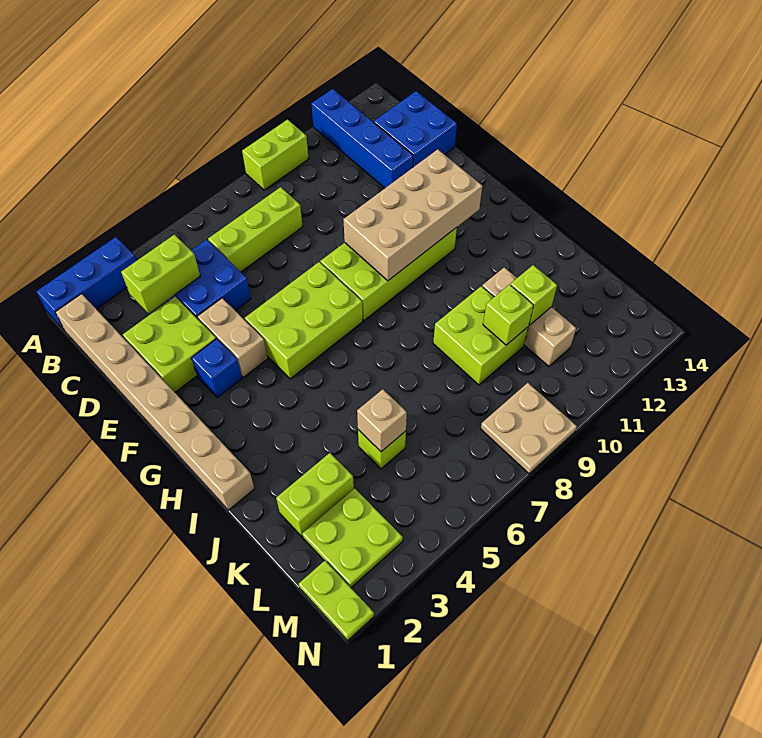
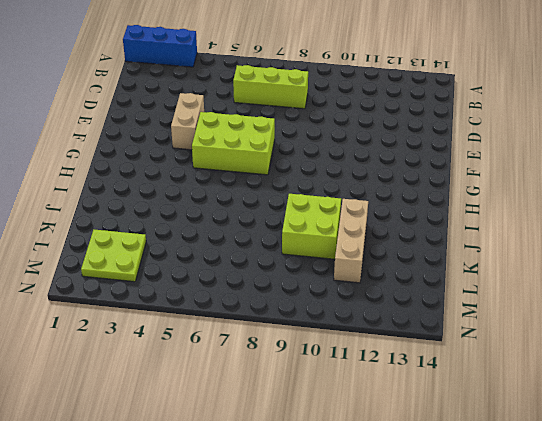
none -> lime brick A9:A10 level 1
none -> blue brick A12:D12 level 1
none -> tan brick B1:I1 level 1

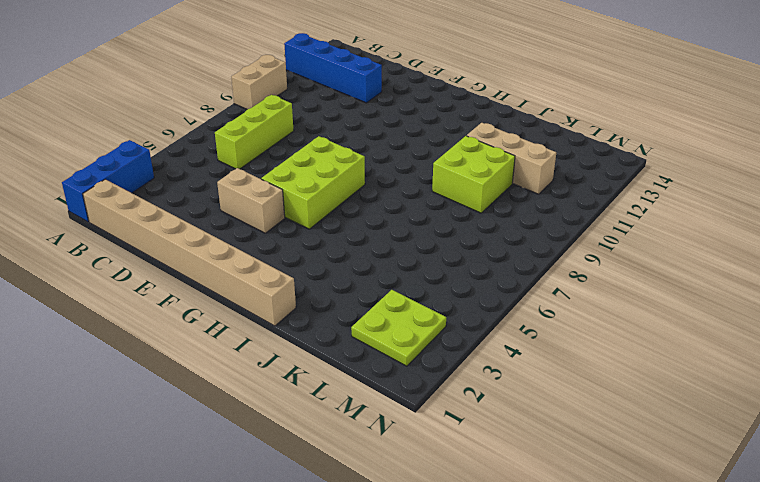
tan brick A9:A10 level 1 -> lime brick A9:A10 level 1
none -> blue brick C4:D5 level 1
none -> blue brick C13:D14 level 1
none -> lime brick D2:E3 level 1

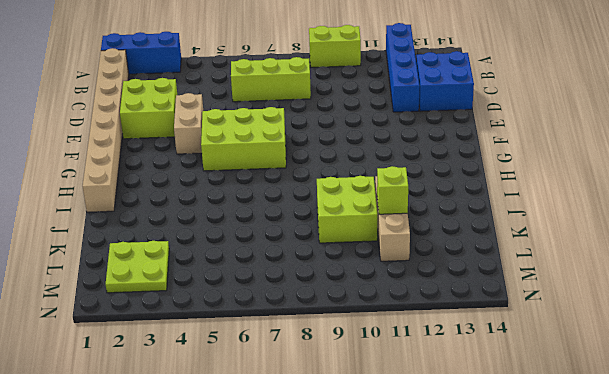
none -> blue brick C4:D5 level 1
none -> blue brick F3 level 1
none -> lime brick F8:G11 level 1

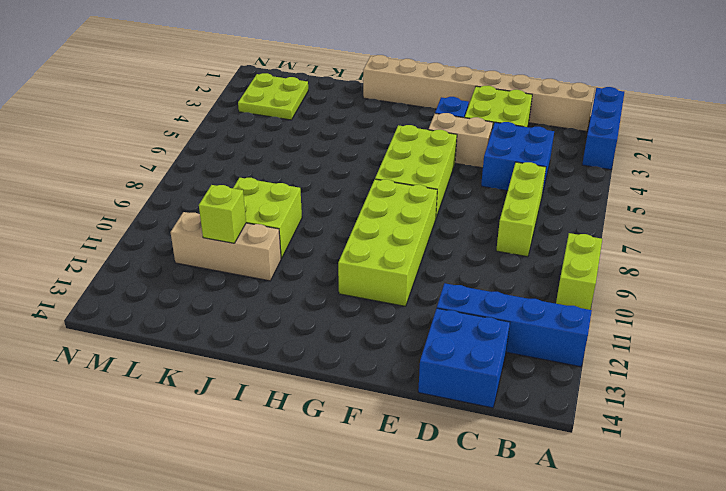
none -> lime brick K2:K3 level 1
none -> lime brick K5 level 1
none -> lime plate M1:N1 level 1

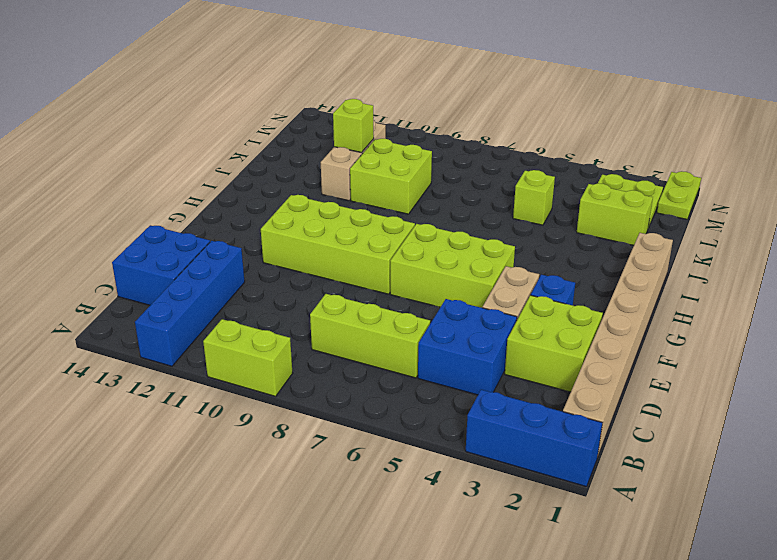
none -> tan plate M8:N9 level 1
none -> lime brick C3:C4 level 2
none -> tan brick F9:G12 level 2

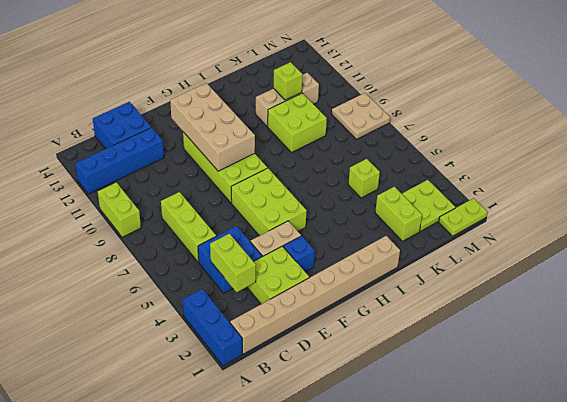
none -> tan brick K5 level 2
none -> lime brick K10 level 2

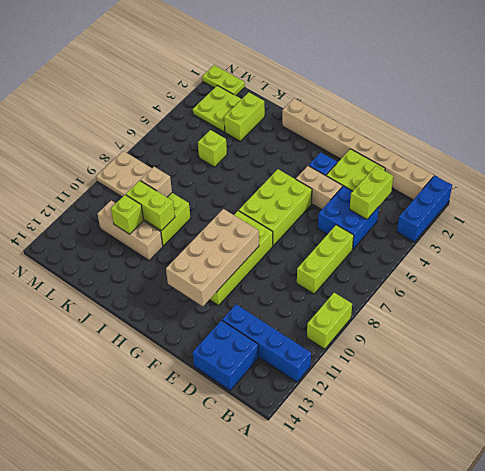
lime brick J10:K10 level 2 -> lime brick K10 level 2
tan brick K9 level 2 -> tan brick K5 level 2

